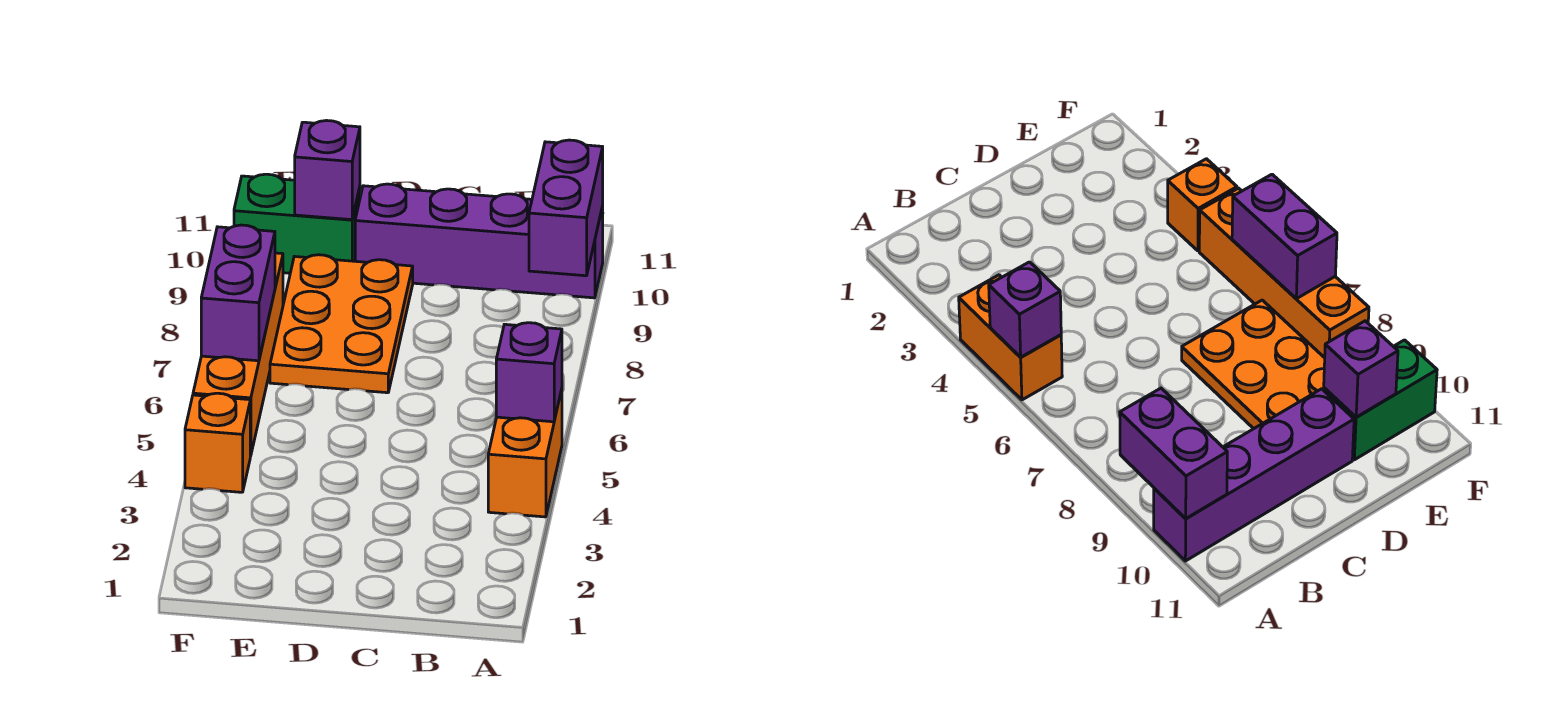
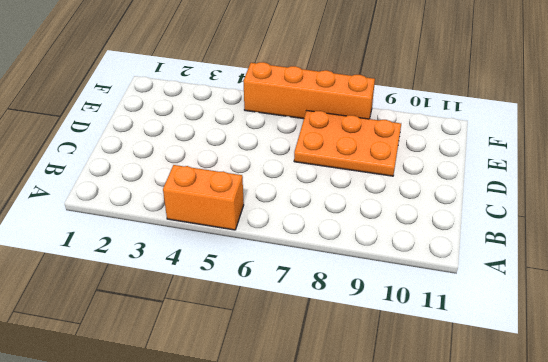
none -> purple brick A10:D10 level 1
none -> green brick E10:F10 level 1

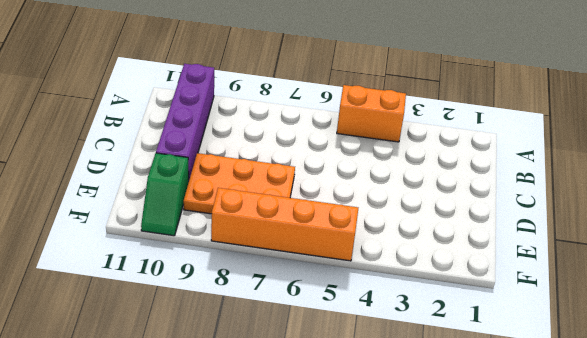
green slope E10:F10 level 1 top E -> green brick E10:F10 level 1
none -> orange brick F4 level 1
none -> purple brick A5 level 2

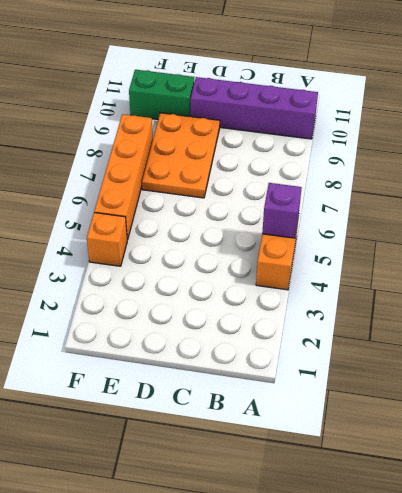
none -> purple brick A9:A10 level 2
none -> purple brick E10 level 2

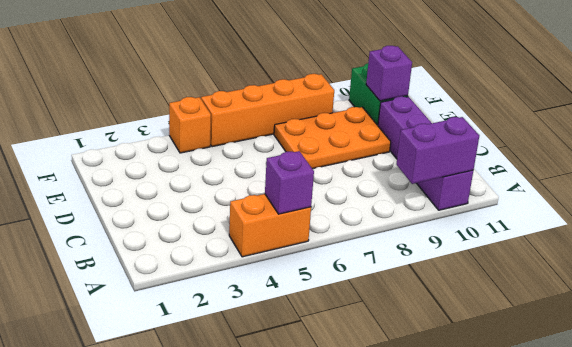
none -> purple brick F6:F7 level 2

